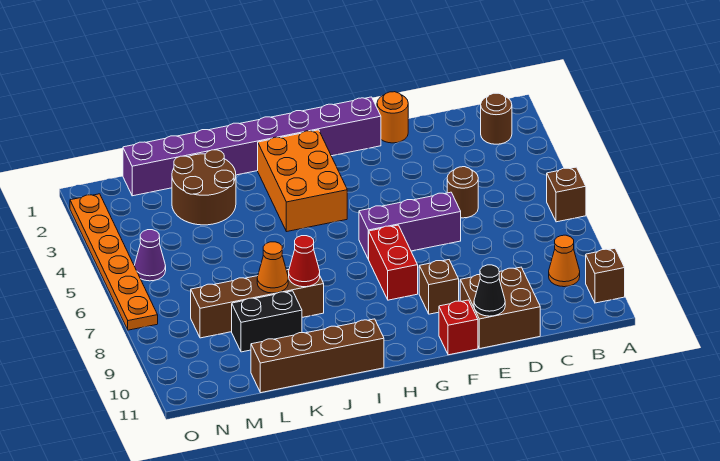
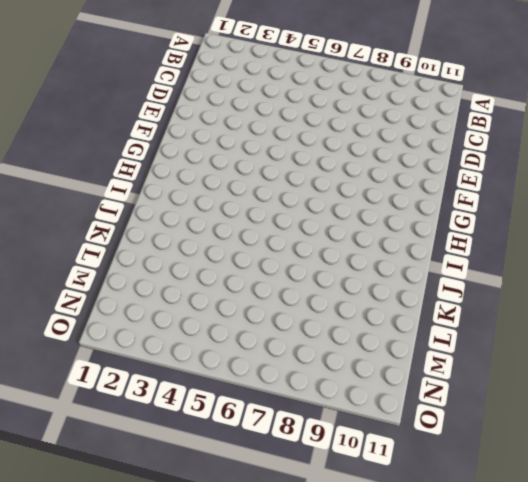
none -> brown brick A6 level 1
none -> brown brick A10 level 1
none -> brown round brick B2 level 1

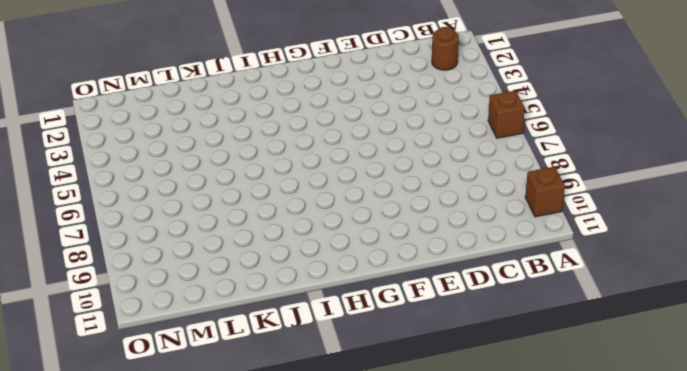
none -> orange cone B9 level 1
none -> brown round brick D5 level 1
none -> brown brick D10:E11 level 1

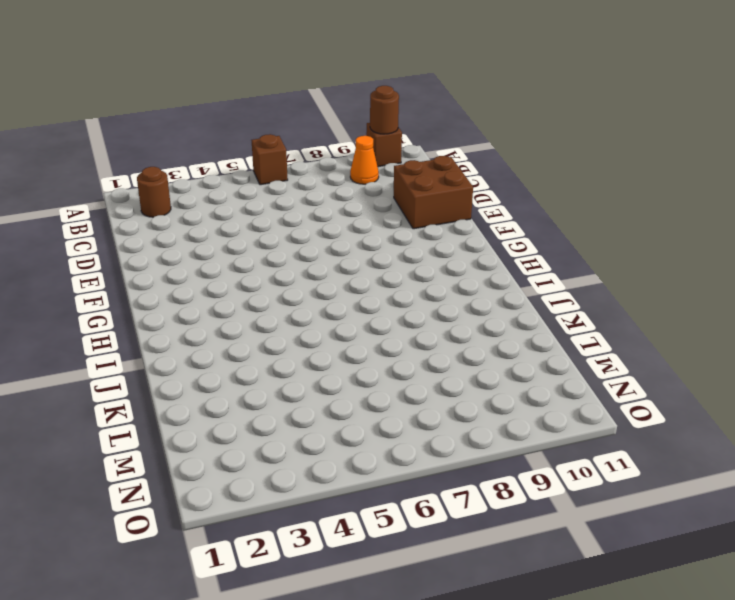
brown round brick A10 level 2 -> brown round brick D5 level 1
none -> orange round brick E1 level 1
none -> purple brick E6:G6 level 1
none -> purple brick F1:M1 level 1

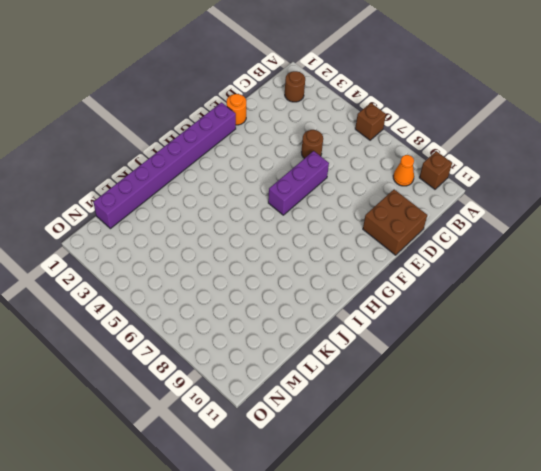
none -> brown brick F9 level 1
none -> red brick F11 level 1
none -> red brick G7:G8 level 1

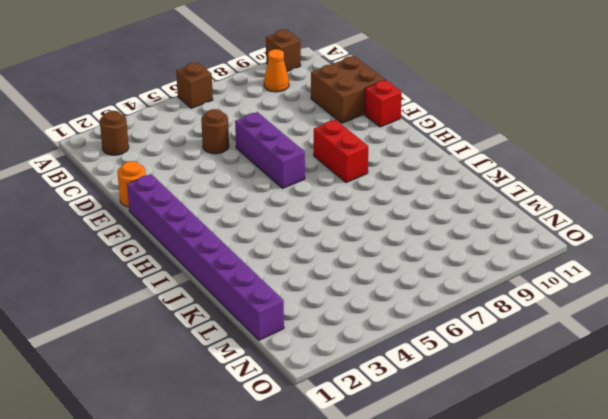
red brick G8:H8 level 1 -> red brick G7:G8 level 1
none -> brown brick F9 level 1
none -> orange brick H2:I4 level 1
none -> brown brick I11:L11 level 1

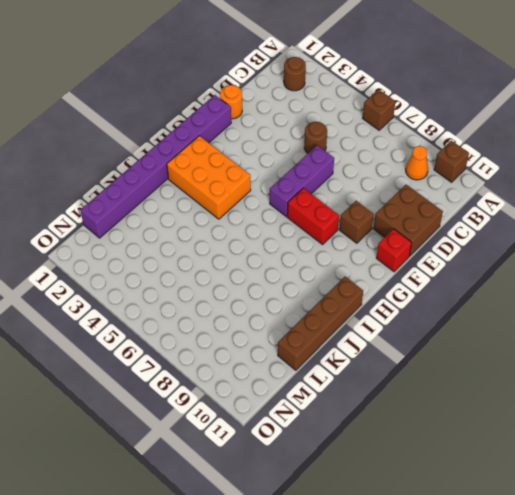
none -> brown brick J8:M8 level 1
none -> brown round brick K2:L3 level 1
none -> black brick K9:L9 level 1

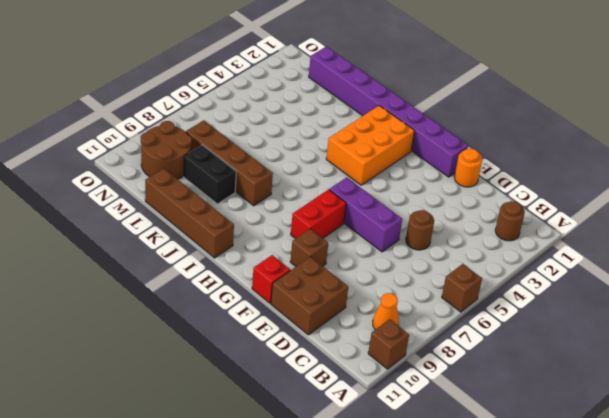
brown round brick M9:N10 level 1 -> brown round brick K2:L3 level 1
none -> purple cone N5 level 1
none -> orange plate O2:O7 level 1
none -> black cone E11 level 2

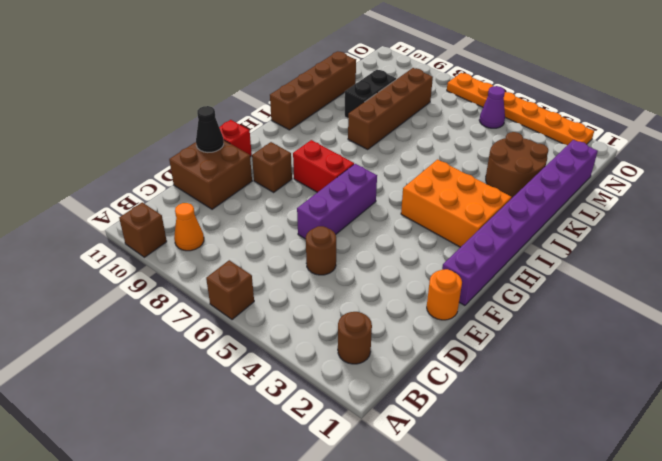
none -> red cone J8 level 2
none -> orange cone K8 level 2

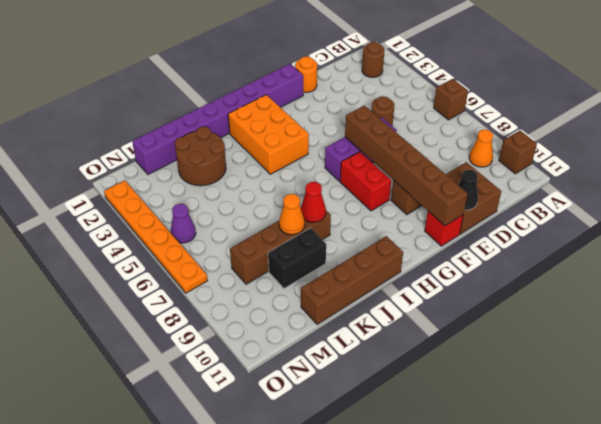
brown brick F6:F11 level 2 -> none

